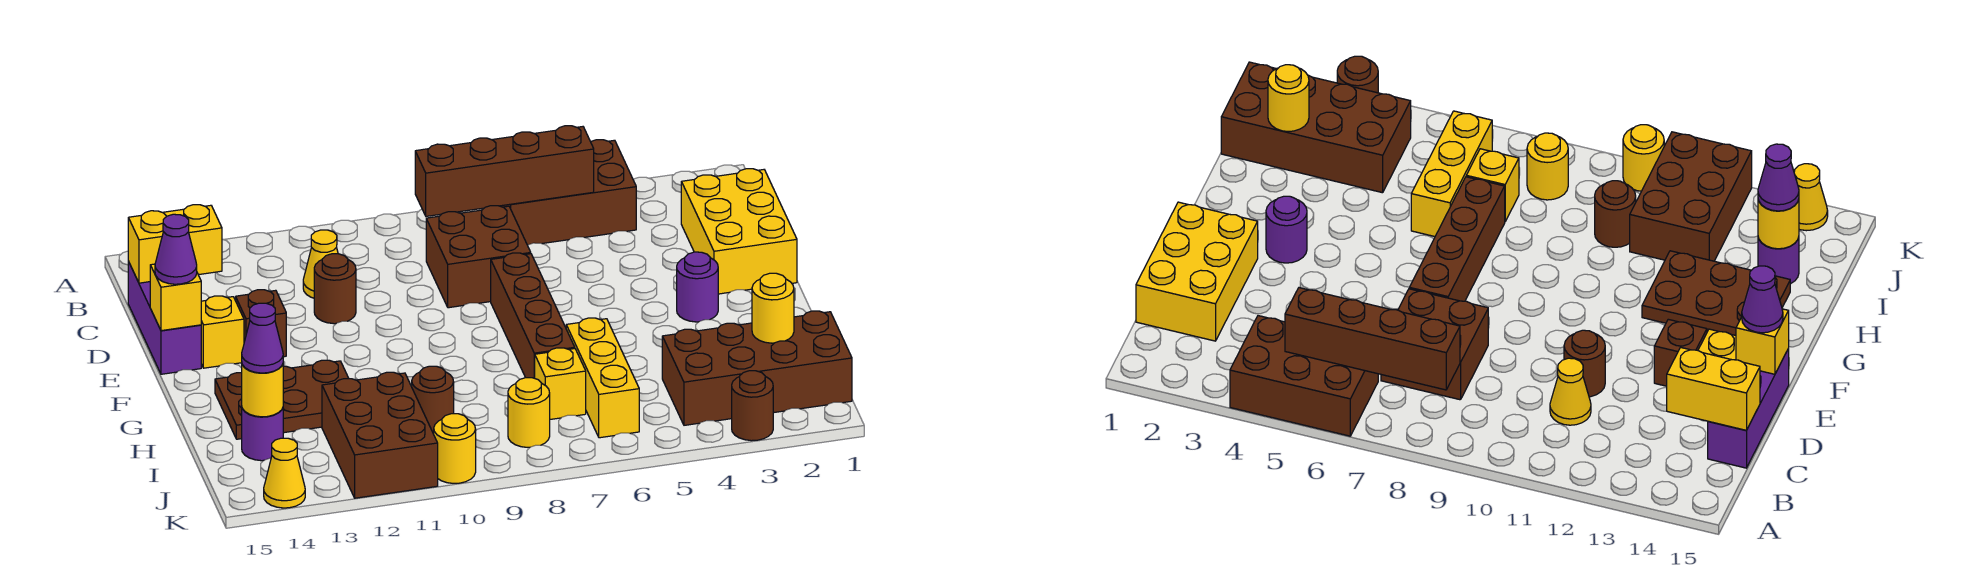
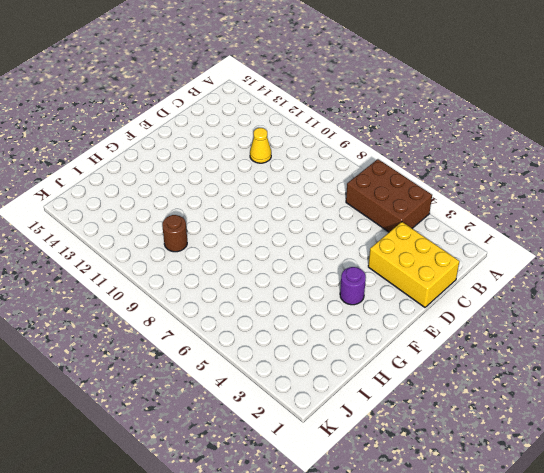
yellow brick C1:D3 level 1 -> yellow brick C1:E2 level 1
none -> brown brick C7:D8 level 1
none -> purple brick C15:E15 level 1
none -> brown round brick D11 level 1

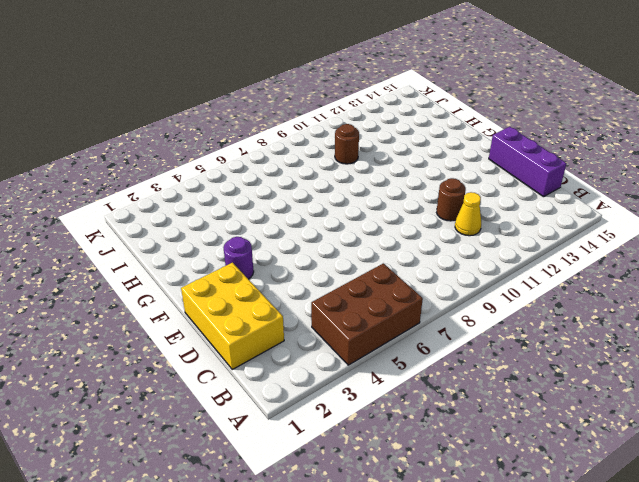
none -> brown brick C7:D8 level 1
none -> brown brick E7:H7 level 1
none -> brown brick E13 level 1

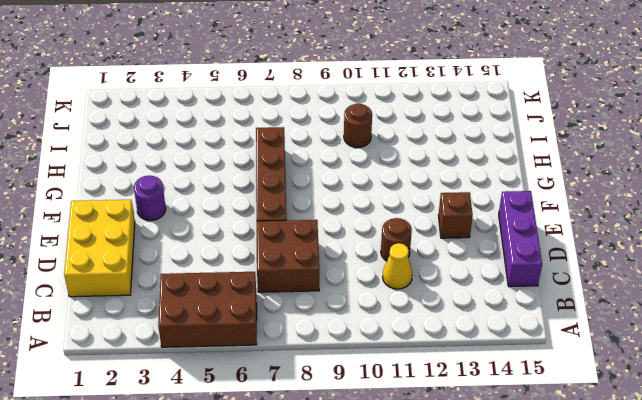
none -> yellow brick E14 level 1
none -> brown plate G12:H14 level 1
none -> yellow brick H6:J6 level 1

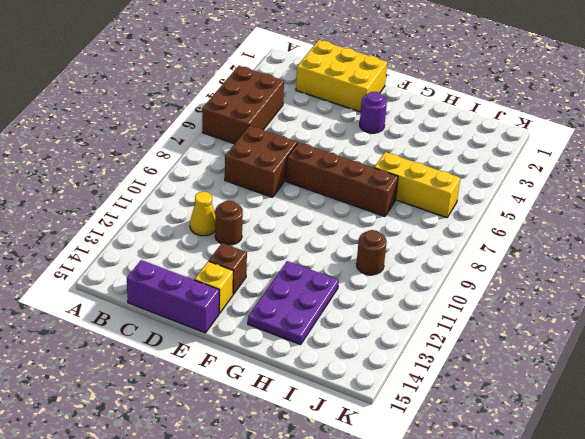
purple plate G12:H14 level 1 -> brown plate G12:H14 level 1
none -> brown brick I1:J4 level 1
none -> yellow brick I7 level 1
none -> brown brick I11:K12 level 1

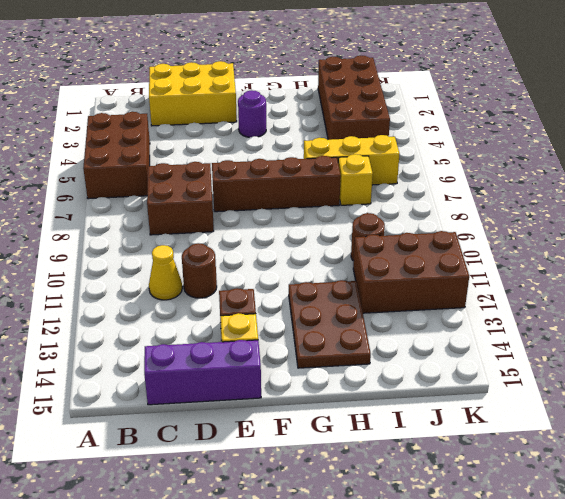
none -> purple round brick I14 level 1
none -> yellow round brick J8 level 1
none -> brown round brick K3 level 1

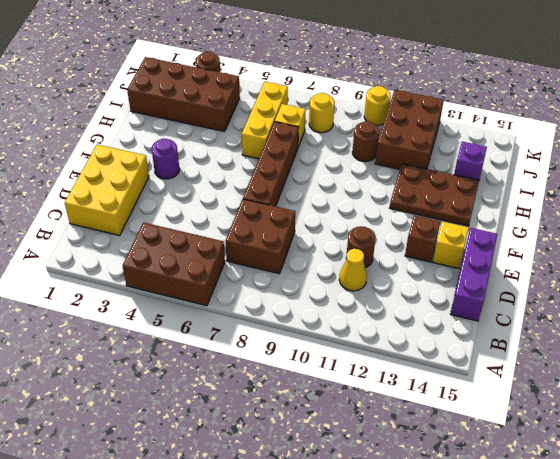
purple brick I14 level 1 -> purple round brick I14 level 1
none -> yellow cone K14 level 1
none -> brown brick B5:B8 level 2
none -> yellow brick C14:C15 level 2

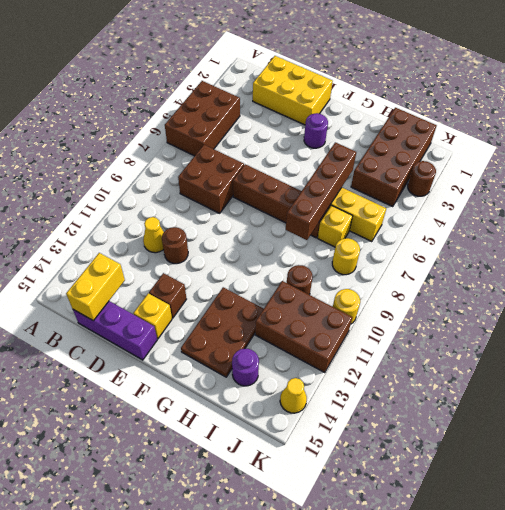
brown brick H5:H8 level 2 -> brown brick B5:B8 level 2
none -> yellow brick E15 level 2
none -> yellow round brick I2 level 2
none -> yellow round brick I14 level 2

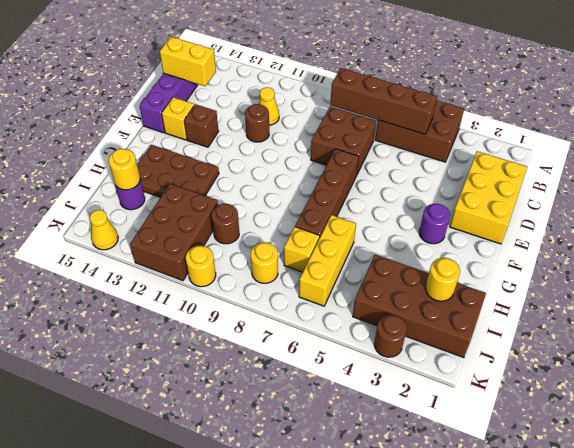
none -> yellow brick E15 level 2
none -> purple cone E15 level 3
none -> purple cone I14 level 3

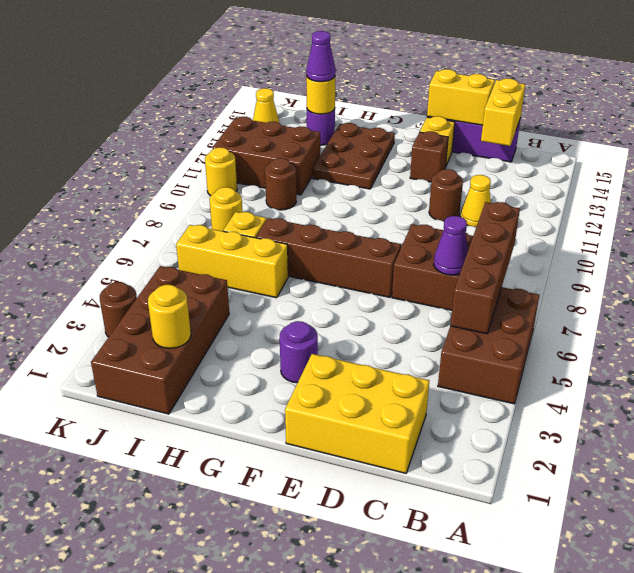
purple cone C7 level 2 -> purple cone E15 level 3
yellow brick D15:E15 level 2 -> yellow brick E15 level 2

